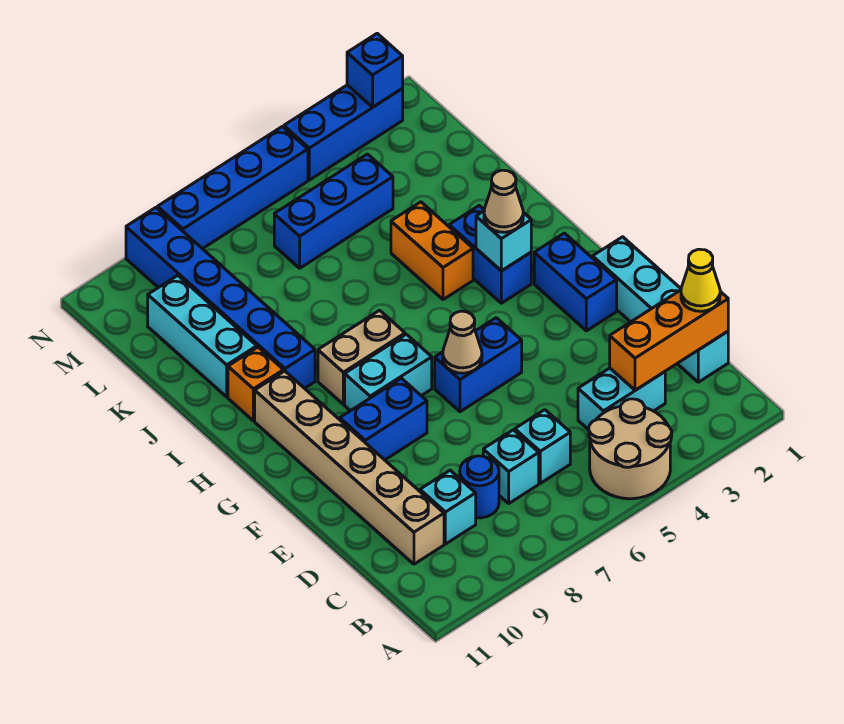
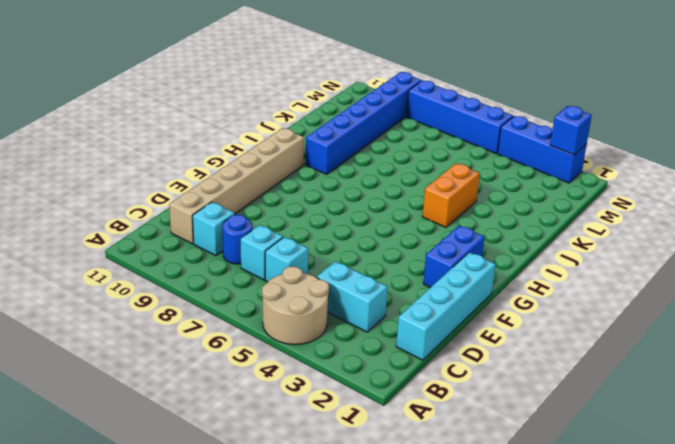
none -> blue brick F5:F6 level 1
none -> blue brick F8:F9 level 1
none -> cyan brick G7:G8 level 1

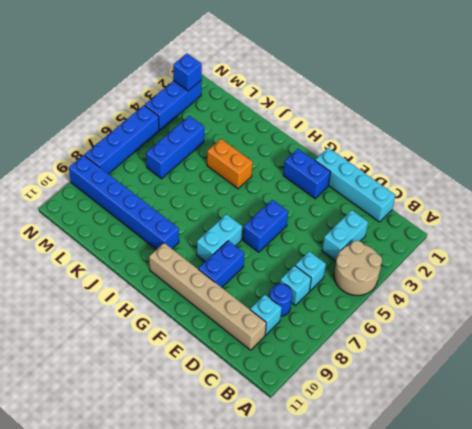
none -> blue brick H3:I3 level 1
none -> tan brick H7:H8 level 1
none -> orange brick I10 level 1

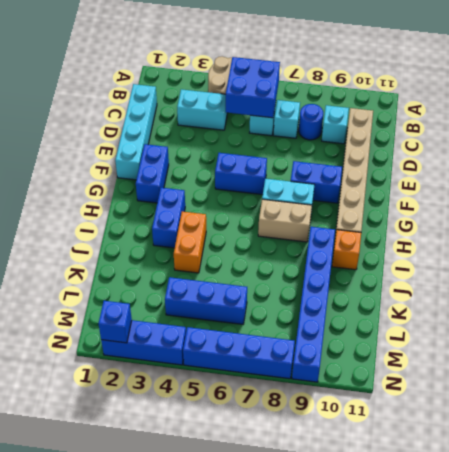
blue brick B5:C6 level 2 -> none
none -> cyan brick J10:L10 level 1
none -> orange brick C1:C3 level 2
none -> tan cone F6 level 2

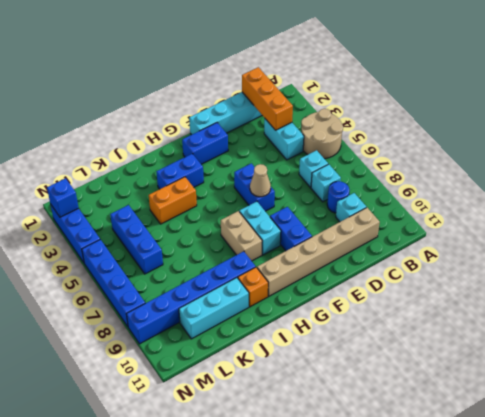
none -> cyan brick H3 level 2
none -> yellow cone C1 level 3
none -> tan cone H3 level 3

